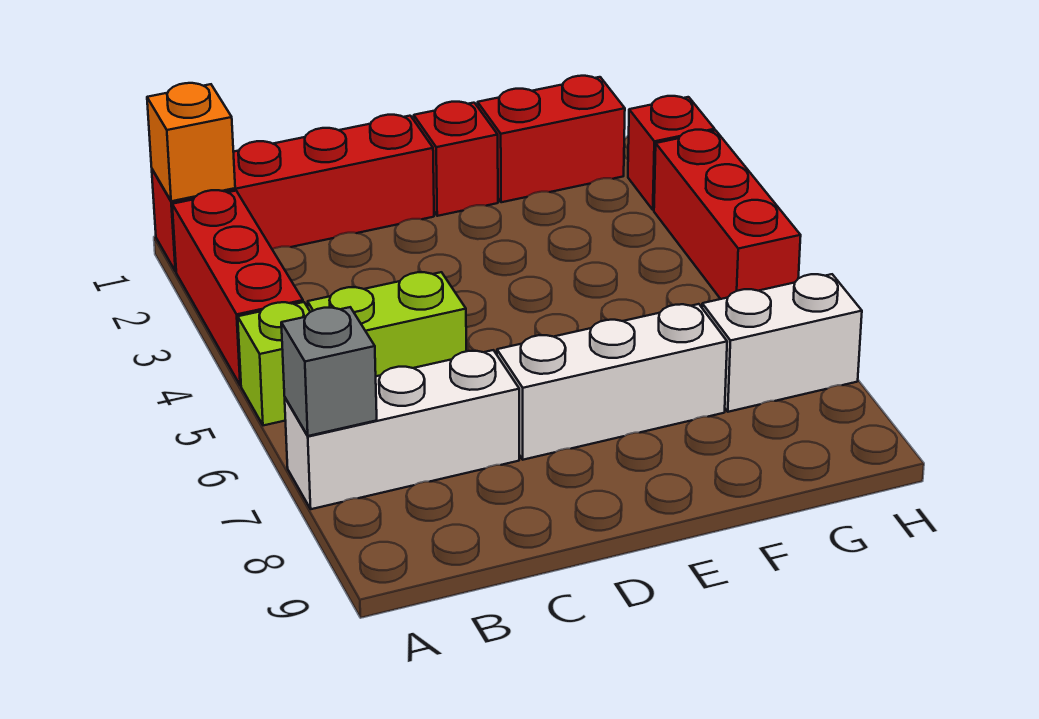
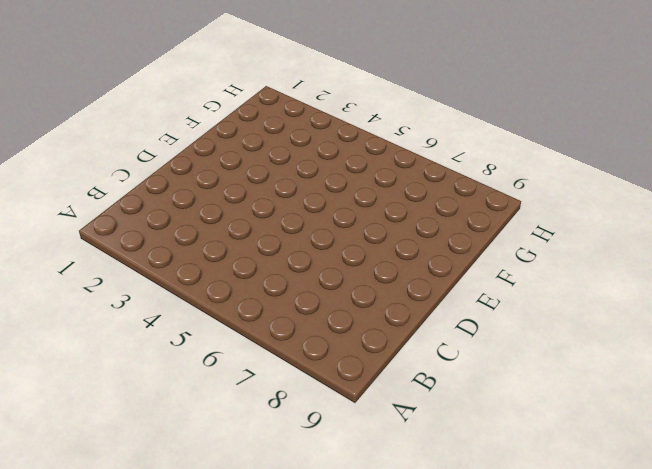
none -> red brick A1:D1 level 1
none -> red brick A2:A4 level 1
none -> lime brick A5 level 1

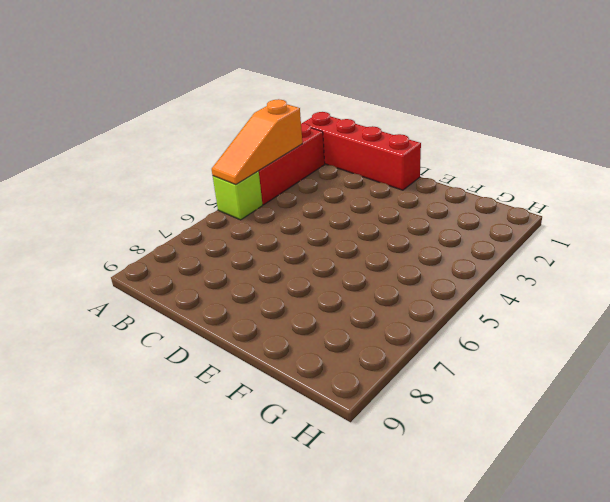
orange slope A3:A5 level 2 top 3 -> none
none -> white brick A7:C7 level 1
none -> lime brick B5:C5 level 1
none -> white brick D7:F7 level 1

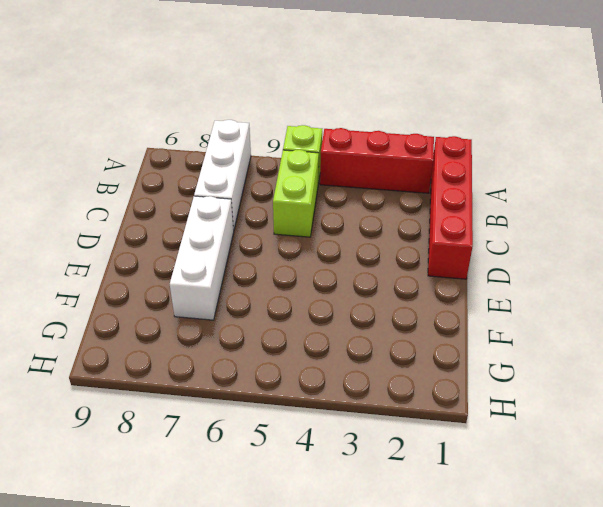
none -> red brick E1 level 1
none -> red brick F1:G1 level 1
none -> white brick G7:H7 level 1

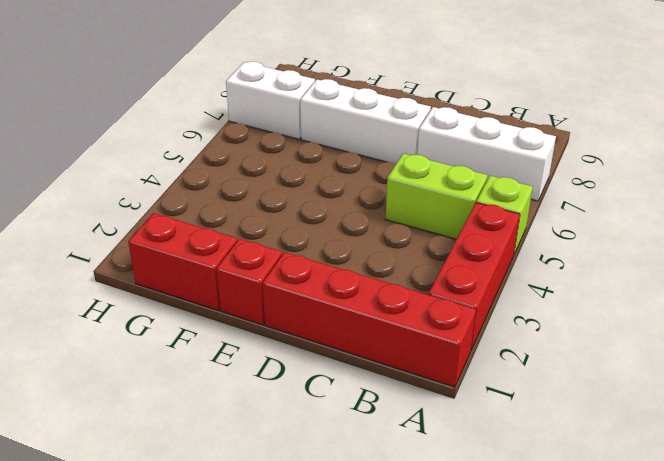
none -> red brick H2 level 1
none -> red brick H3:H5 level 1
none -> orange brick A1 level 2

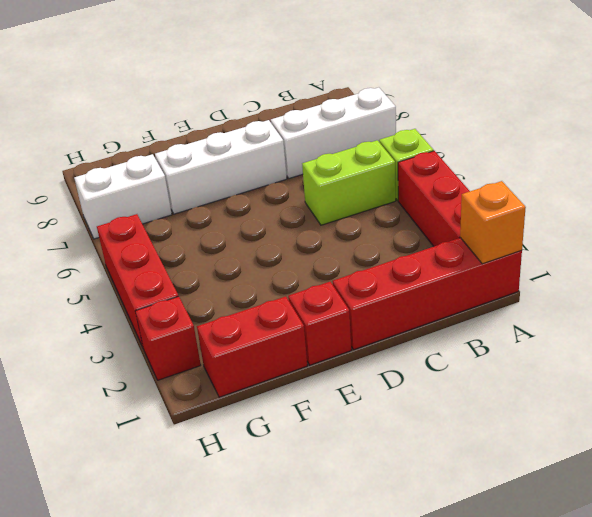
none -> grey brick A7 level 2

